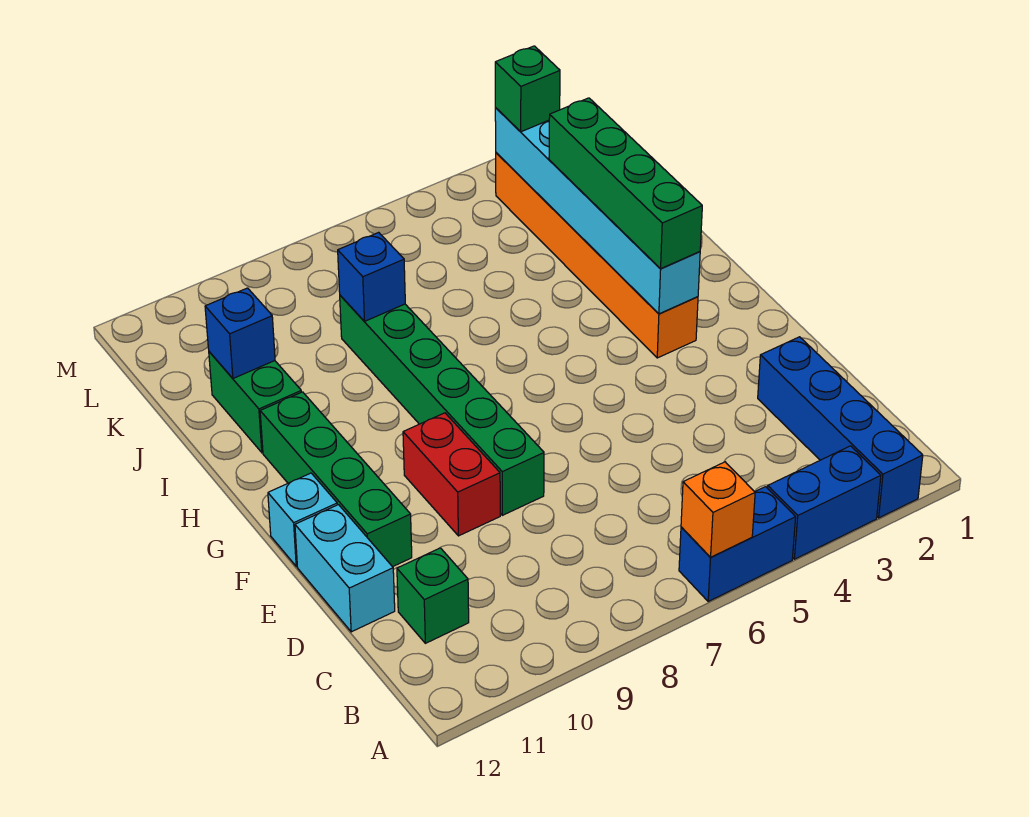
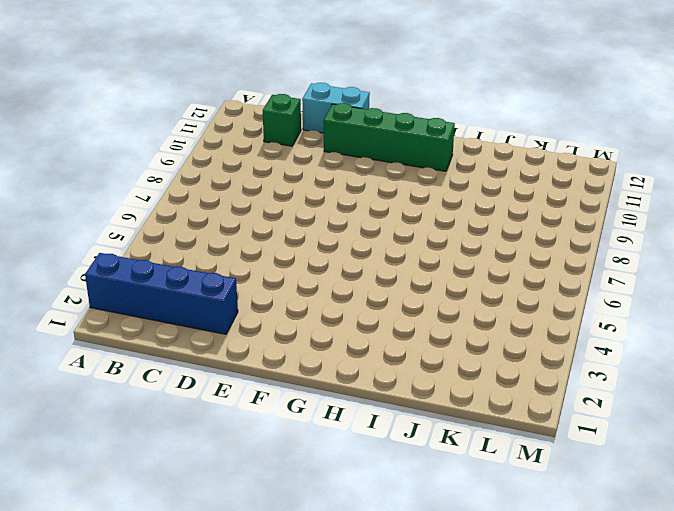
none -> blue brick A3:A4 level 1
none -> blue brick A5:A6 level 1
none -> green brick E8:J8 level 1

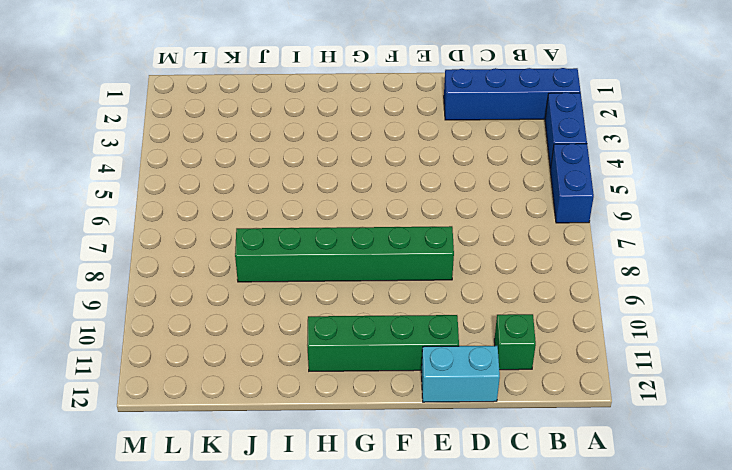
none -> red brick E9:F9 level 1
none -> cyan brick F12 level 1
none -> orange brick G3:L3 level 1

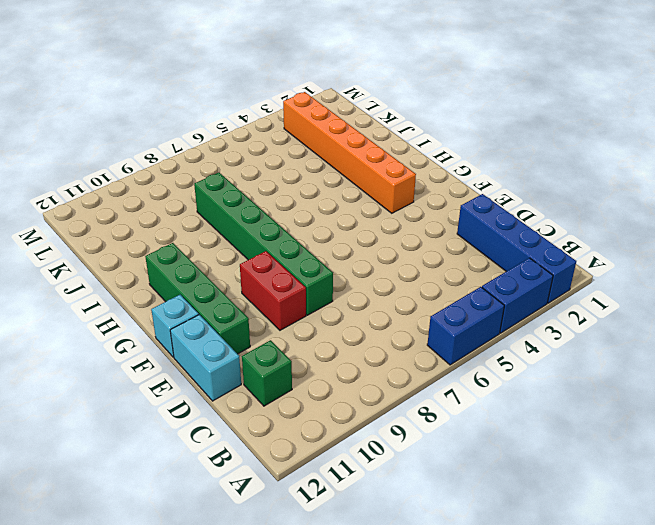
none -> green brick I11:J11 level 1
none -> orange brick A6 level 2
none -> cyan brick G3:L3 level 2

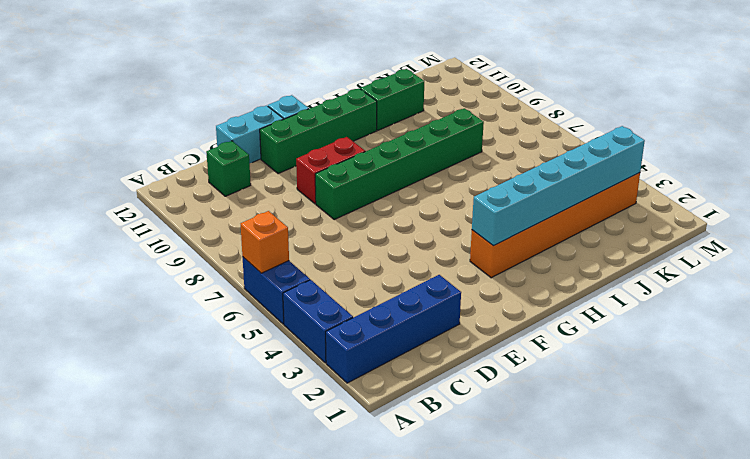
none -> blue brick J8 level 2
none -> blue brick J11 level 2
none -> green brick G3:J3 level 3

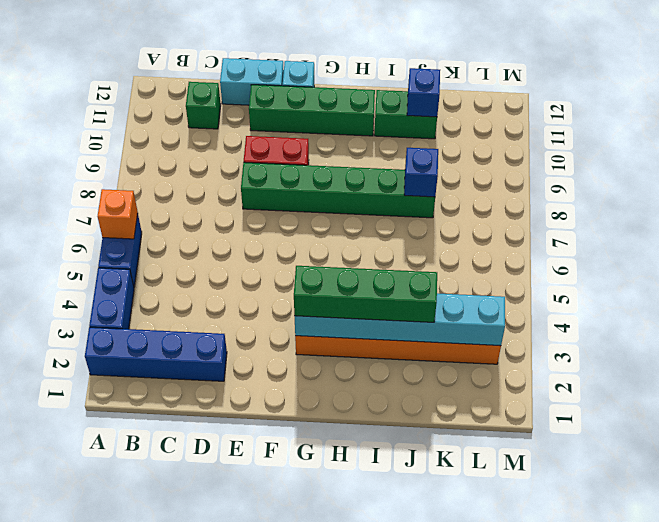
none -> green brick L3 level 3

